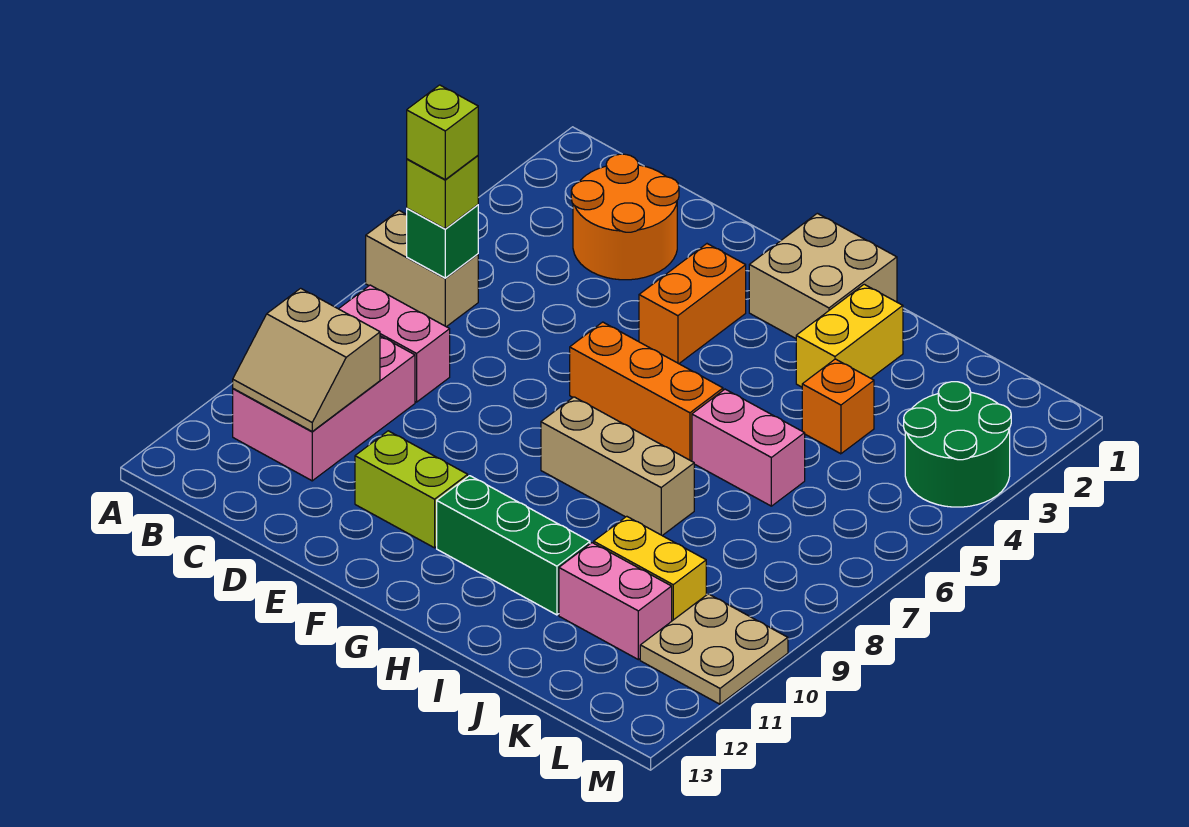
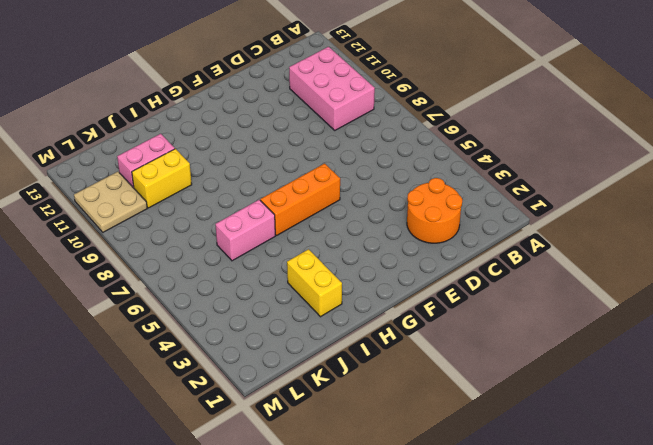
none -> tan brick A6:B6 level 1
none -> pink brick B8:C8 level 1
none -> lime brick E11:F11 level 1

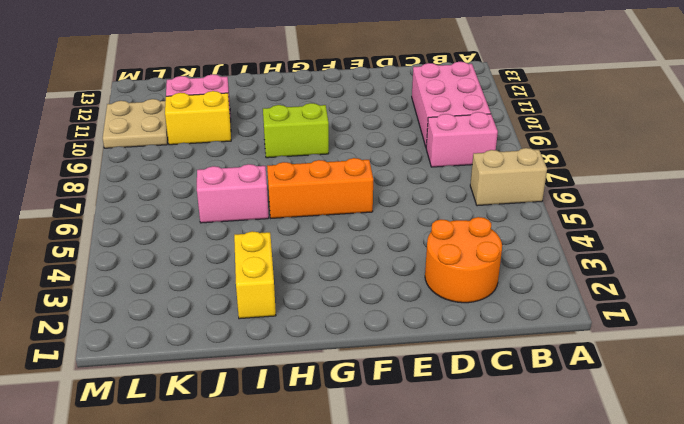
lime brick G9:H9 level 1 -> lime brick E11:F11 level 1
none -> orange brick F3:F4 level 1
none -> tan brick G1:H2 level 1
none -> tan brick G8:I8 level 1

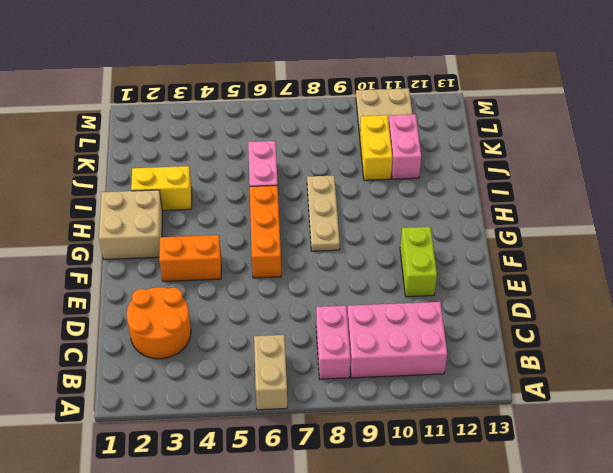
tan plate G8:I8 level 1 -> tan brick G8:I8 level 1
none -> green brick G11:I11 level 1
none -> orange brick J4 level 1
none -> green round brick L3:M4 level 1

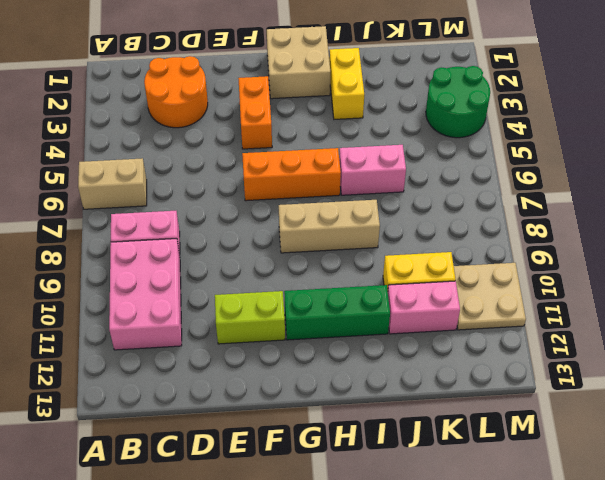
none -> orange brick J4 level 1
none -> green brick B6 level 2
none -> tan slope B10:C11 level 2 top 10

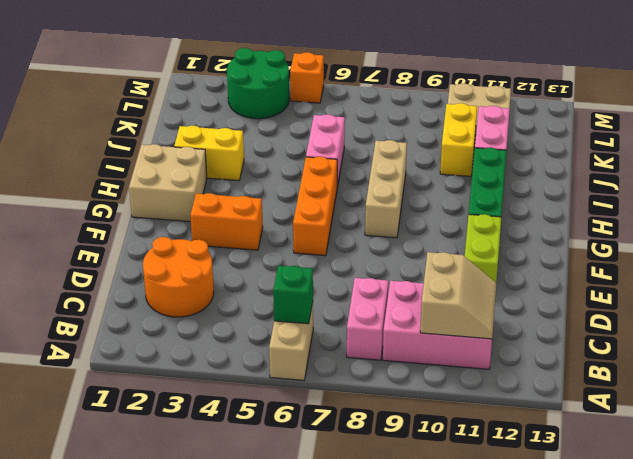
orange brick M5 level 1 -> orange brick J4 level 1
none -> lime brick B6 level 3
none -> lime brick B6 level 4

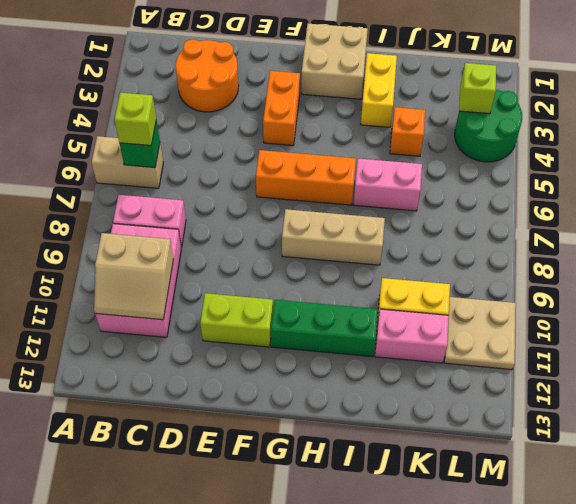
lime brick L3 level 2 -> lime brick B6 level 4

